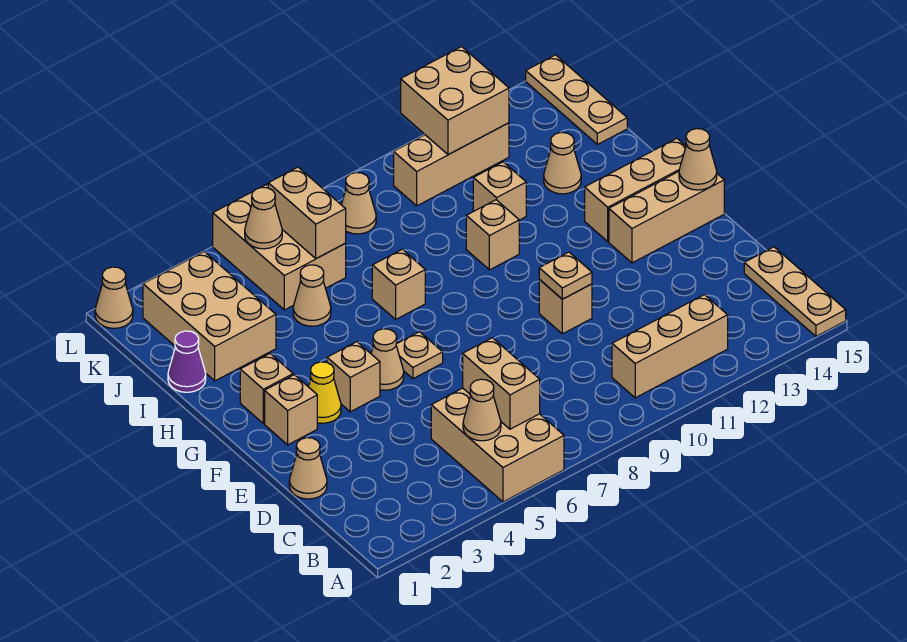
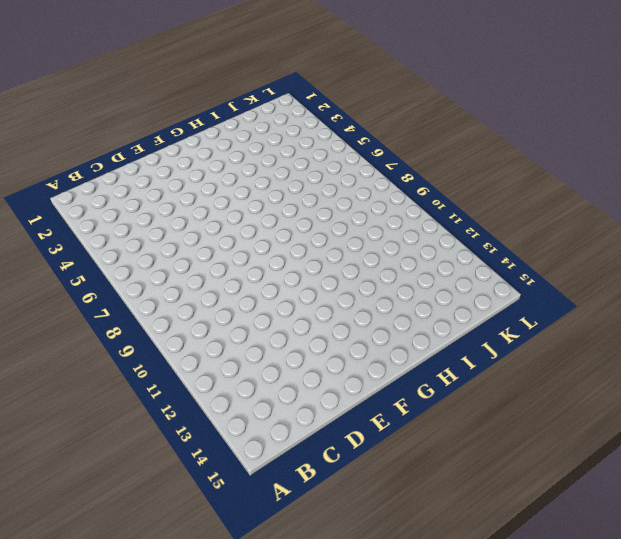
none -> tan brick A5:C6 level 1
none -> tan plate A15:C15 level 1
none -> tan brick B10:B12 level 1
none -> tan cone D1 level 1

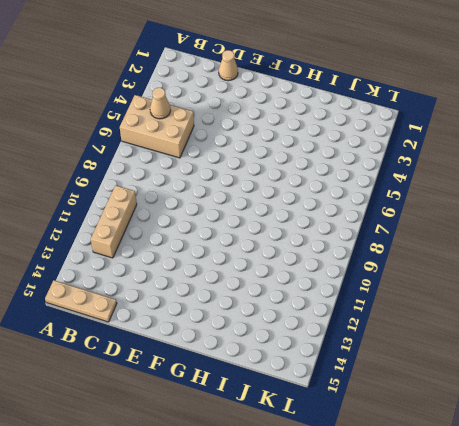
none -> tan brick E10 level 1
none -> tan brick F2 level 1
none -> yellow cone F3 level 1
none -> tan brick F4 level 1

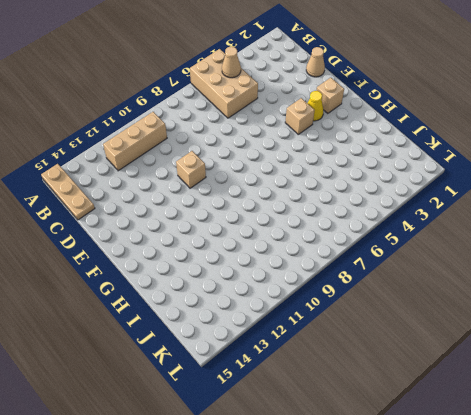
none -> tan cone F5 level 1
none -> tan plate F6 level 1
none -> tan brick F13:F15 level 1
none -> tan brick G2 level 1

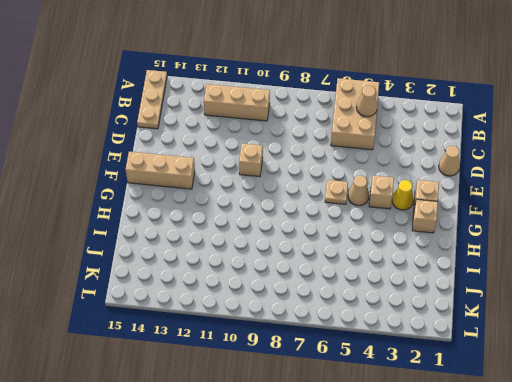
none -> tan brick G13:G15 level 1
none -> tan brick H7 level 1
none -> tan brick H10 level 1
none -> purple cone I1 level 1

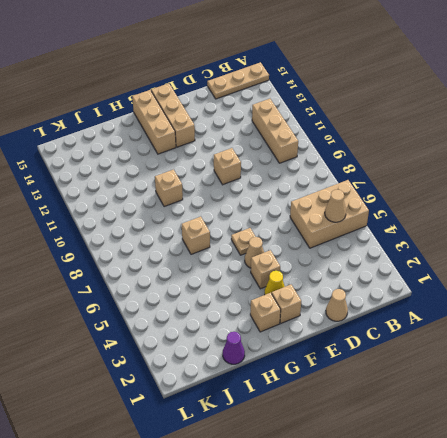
none -> tan brick I2:K3 level 1
none -> tan cone I5 level 1
none -> tan brick I11 level 1
none -> tan cone I13 level 1

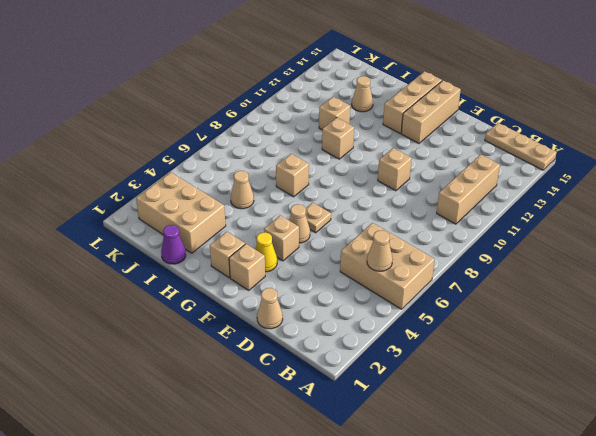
none -> tan brick J5:L6 level 1
none -> tan plate J15:L15 level 1
none -> tan cone K8 level 1
none -> tan brick K10:K12 level 1

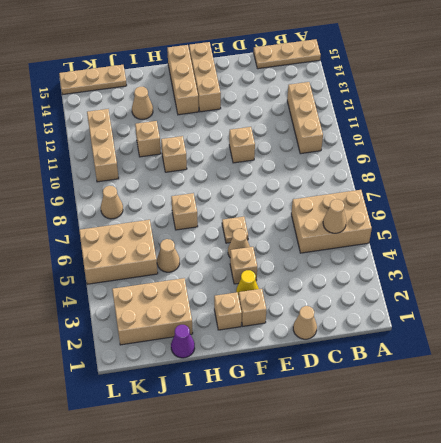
none -> tan cone L1 level 1
none -> tan brick B6:C6 level 2
none -> tan plate E10 level 2
none -> tan cone F15 level 2

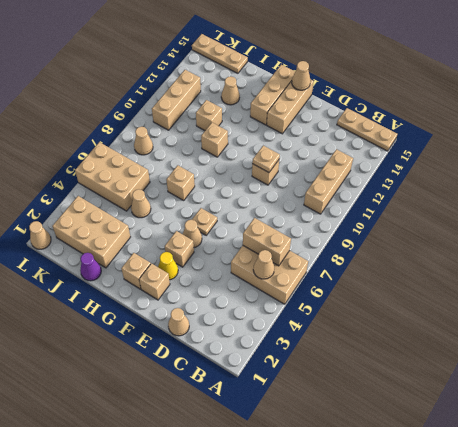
none -> tan brick J6:K6 level 2
none -> tan cone K5 level 2
none -> tan brick K11:L12 level 2

